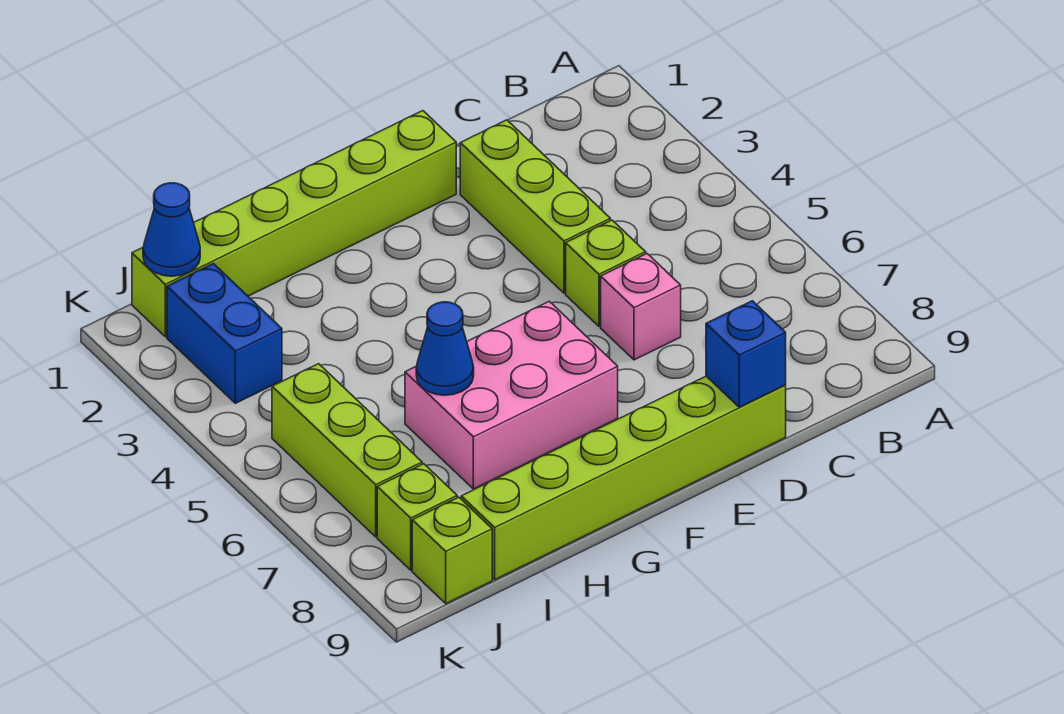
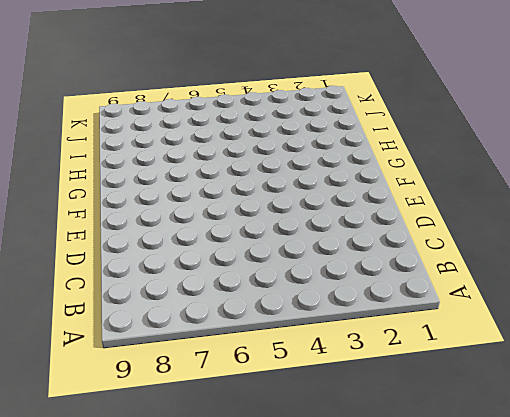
none -> lime brick D2:D4 level 1
none -> lime brick D5 level 1
none -> pink brick D6 level 1

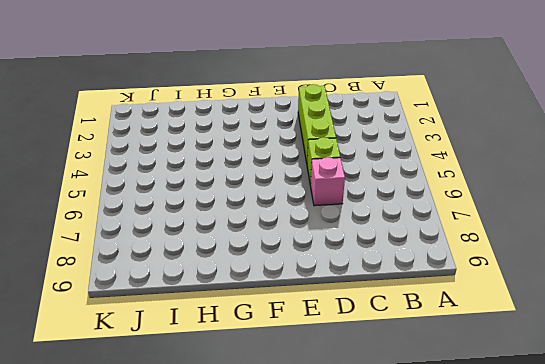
none -> lime brick D9:I9 level 1
none -> lime brick E1:J1 level 1
none -> pink brick F6:H7 level 1

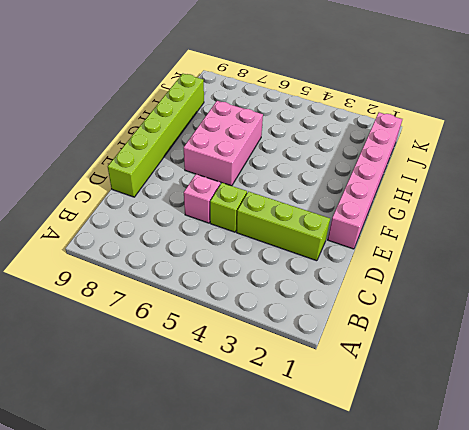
pink brick E1:J1 level 1 -> lime brick E1:J1 level 1
none -> blue brick J2:J3 level 1
none -> lime brick J5:J7 level 1
none -> lime brick J8 level 1

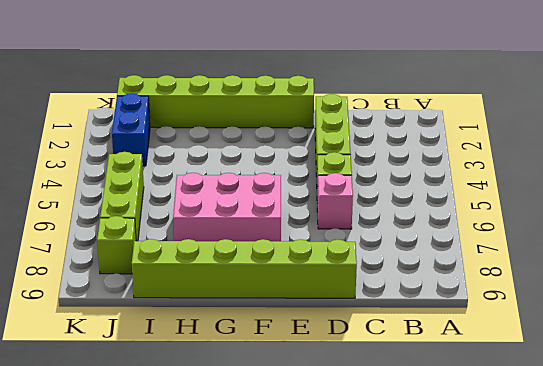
none -> lime brick J9 level 1
none -> blue brick D9 level 2
none -> blue cone H6 level 2

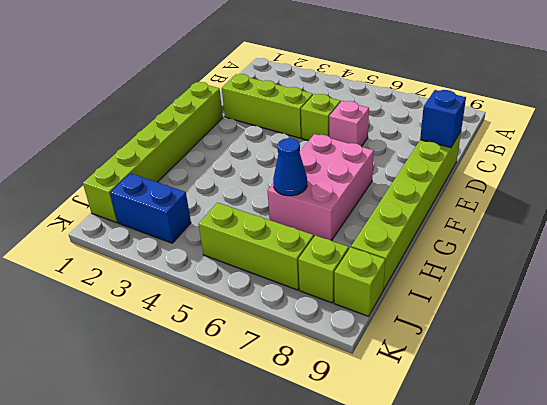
none -> blue cone J1 level 2

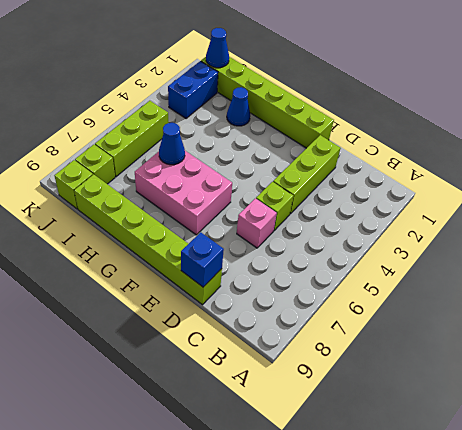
blue cone H2 level 1 -> none

